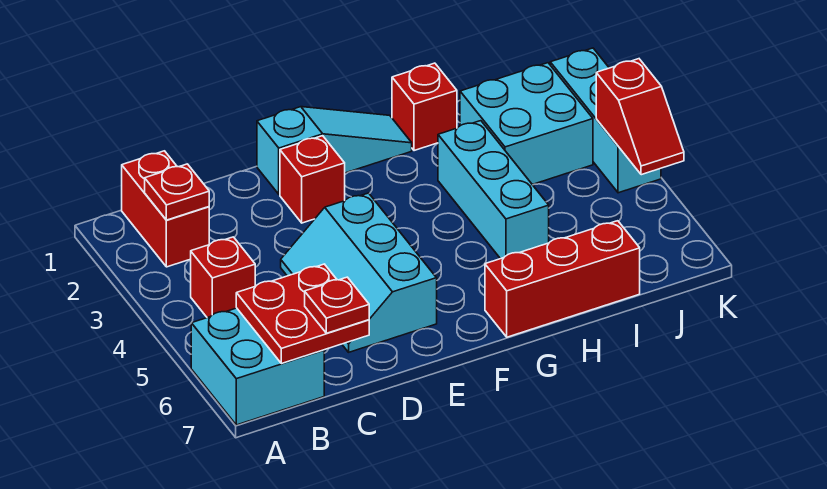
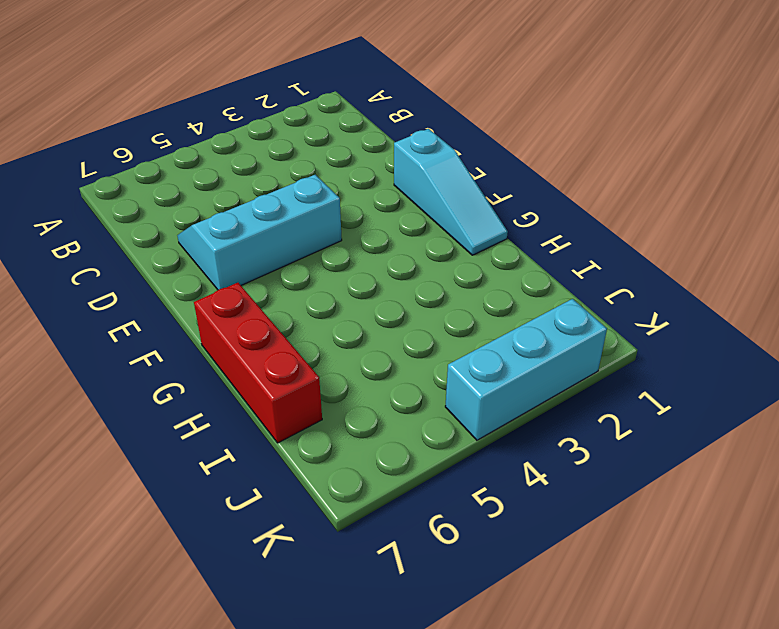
none -> cyan brick A6:B7 level 1
none -> red brick B1:B2 level 1
none -> red brick B4 level 1

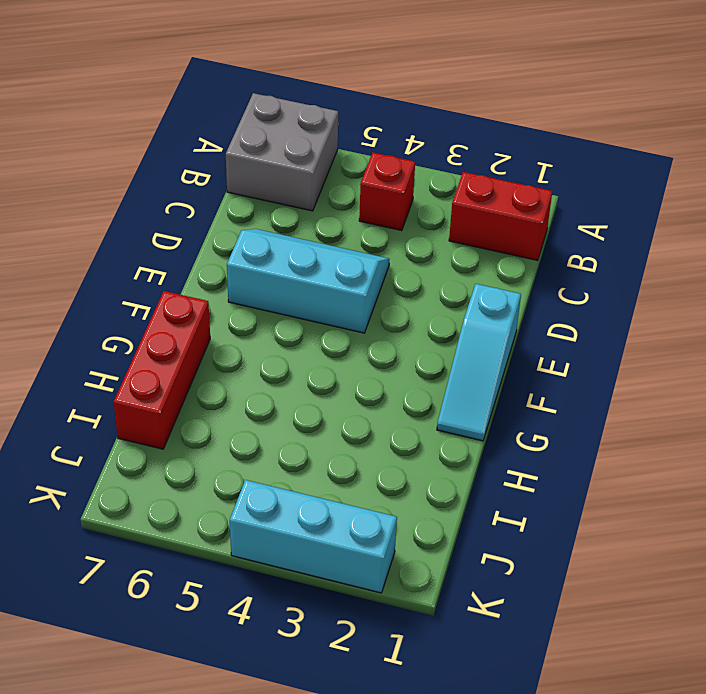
grey brick A6:B7 level 1 -> cyan brick A6:B7 level 1
none -> red brick E2 level 1
none -> red brick H1 level 1
none -> cyan brick H3:H5 level 1

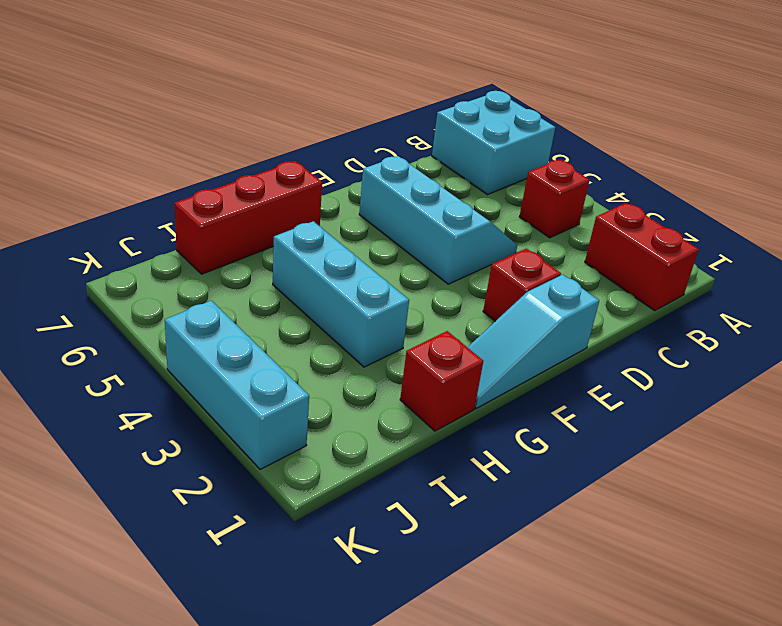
none -> cyan brick I2:J3 level 1
none -> red plate B2 level 2
none -> red plate B6:C7 level 2

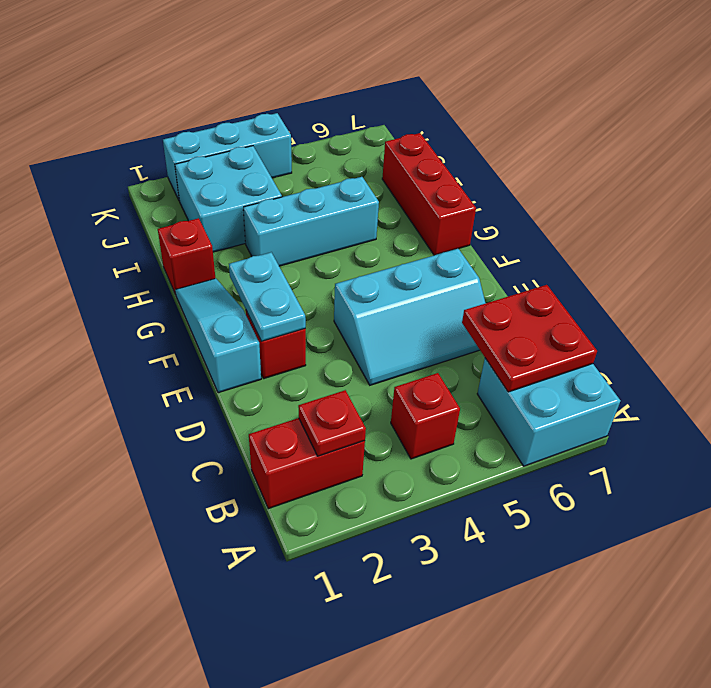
cyan plate E2:F2 level 2 -> none
none -> red slope K4:K5 level 2 top 4
none -> red plate C7 level 3

